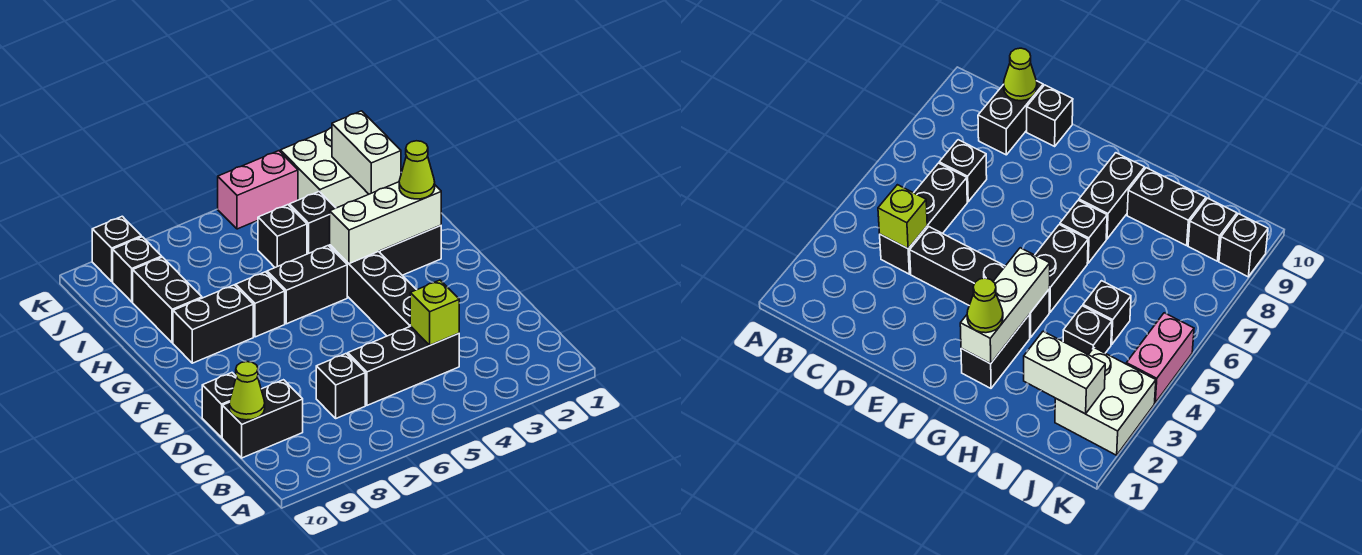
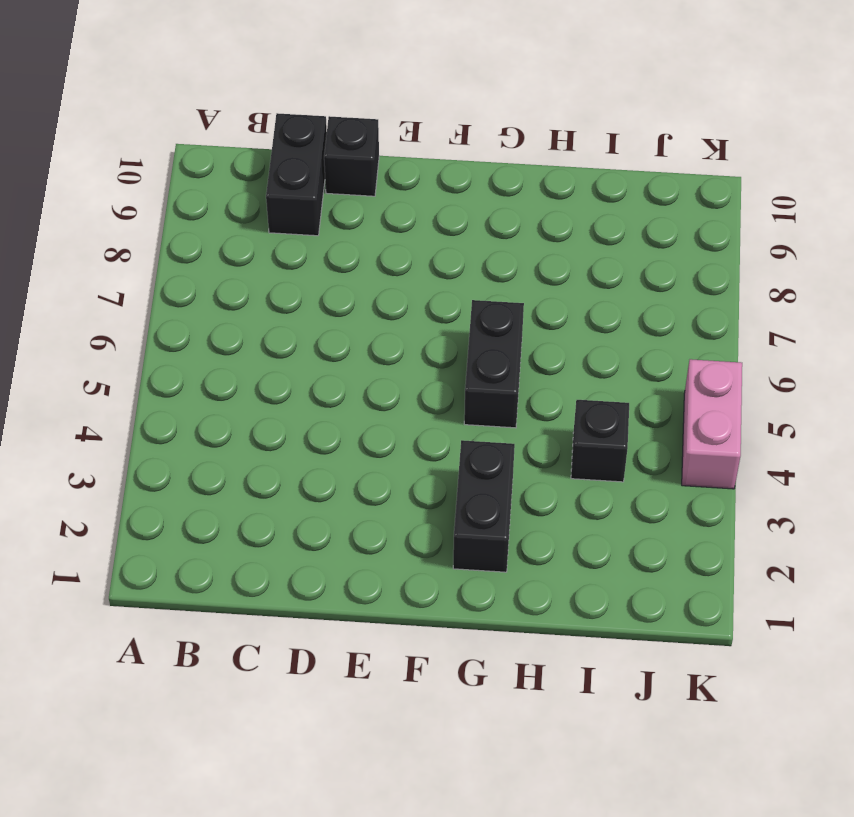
none -> black brick C4:C6 level 1
none -> black brick C7 level 1
none -> black brick D4:G4 level 1

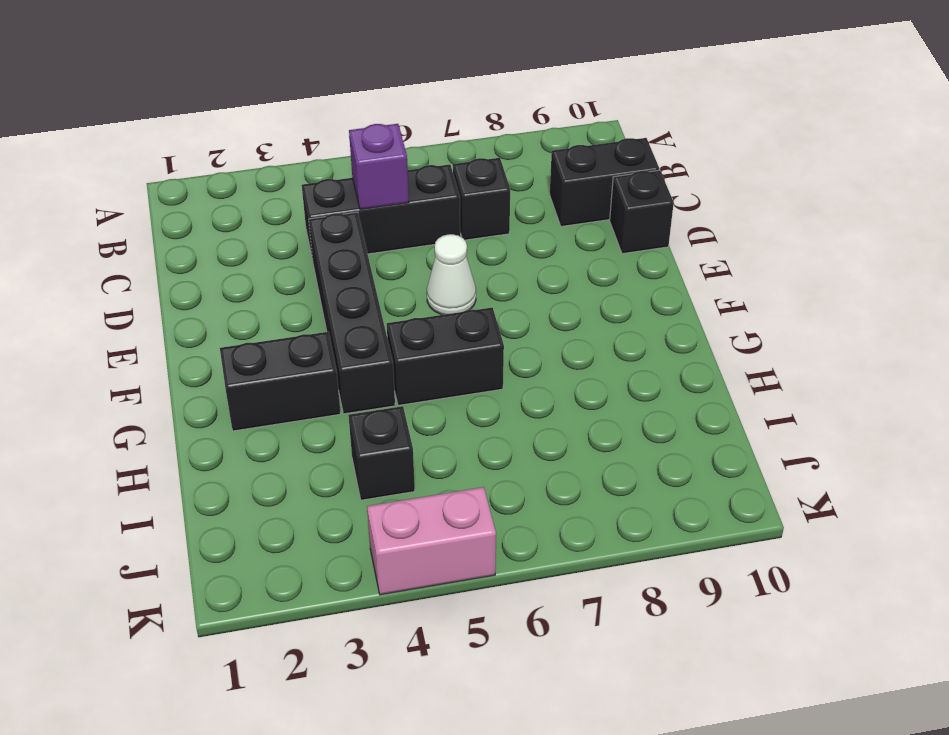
purple brick C5 level 2 -> none
white cone E6 level 1 -> none
none -> black brick G7 level 1
none -> black brick G8:G9 level 1
none -> black brick H9:I9 level 1

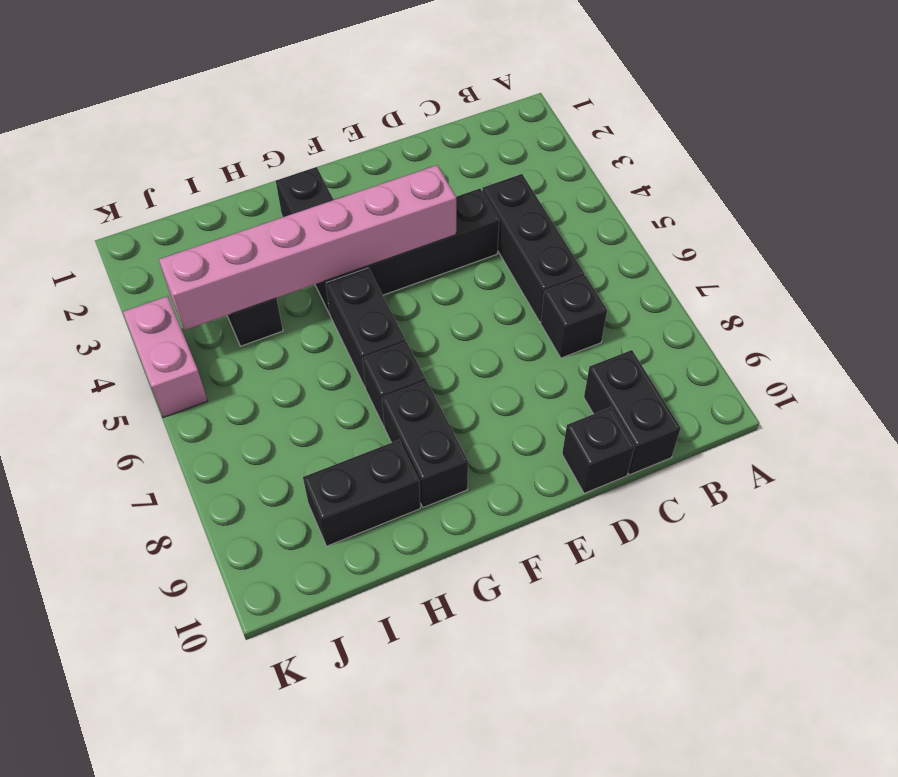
pink brick E4:J4 level 2 -> white brick G2:G4 level 2
none -> black brick I5 level 1
none -> white brick J2:K3 level 1
none -> black brick J9 level 1

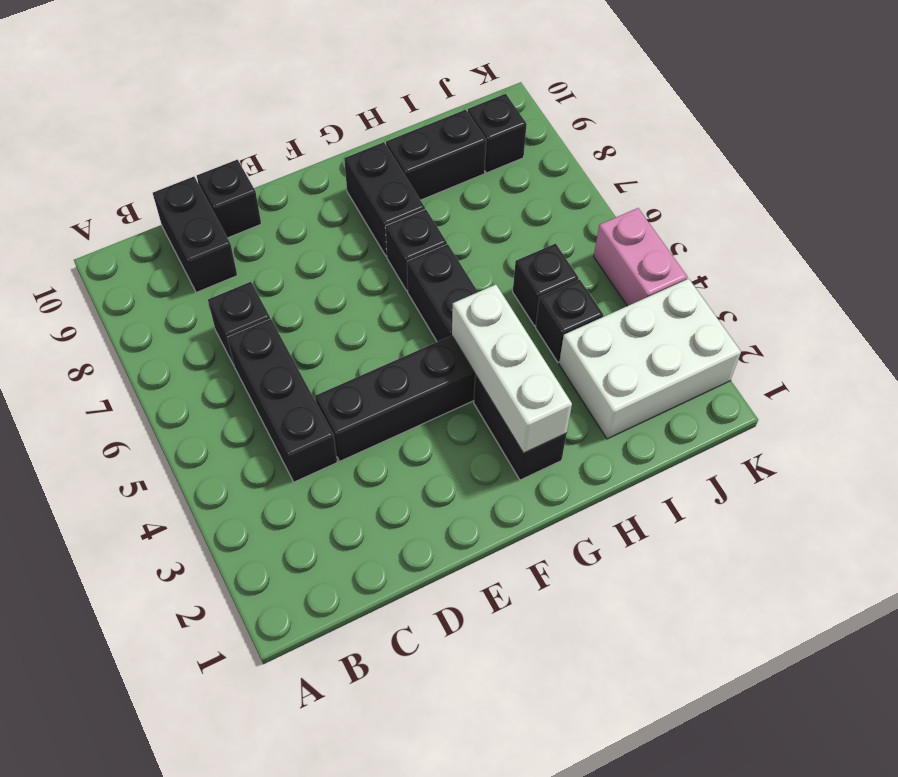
white brick I2:K3 level 1 -> white brick J2:K3 level 1
none -> black brick K9 level 1
none -> lime brick C4 level 2
none -> lime cone C10 level 2

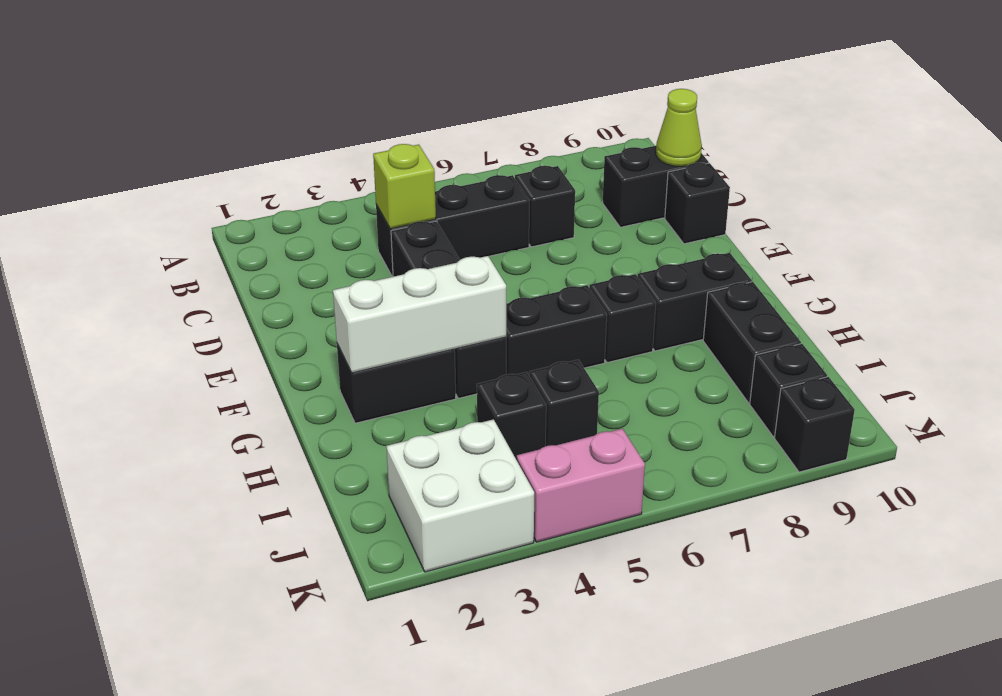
none -> white brick I2:J2 level 2
none -> lime cone G2 level 3

